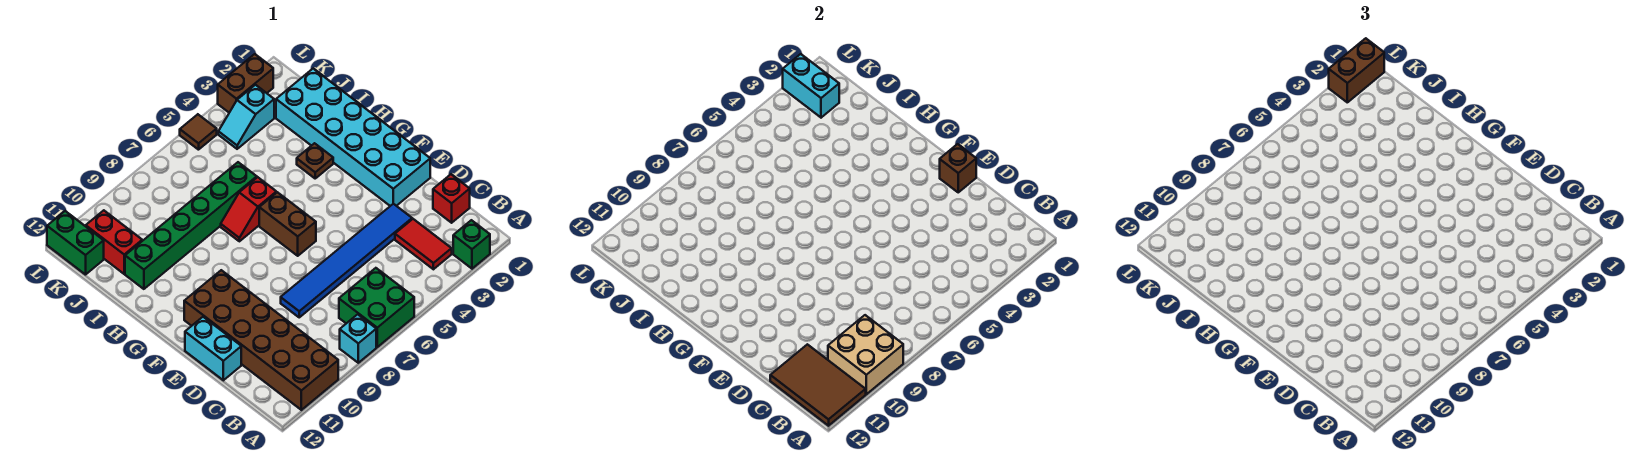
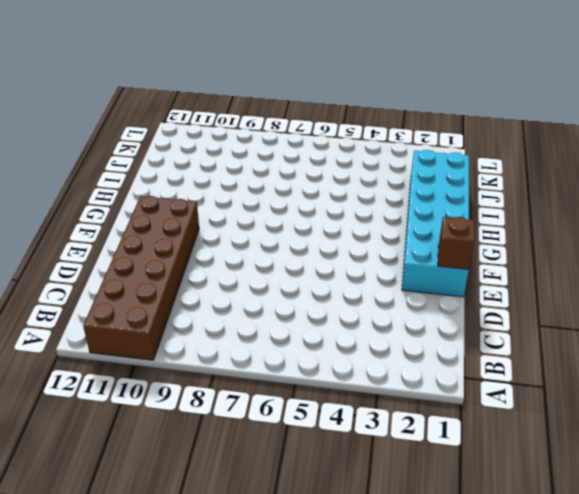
none -> green brick A2 level 1
none -> green brick A6:B7 level 1
none -> cyan brick A8 level 1

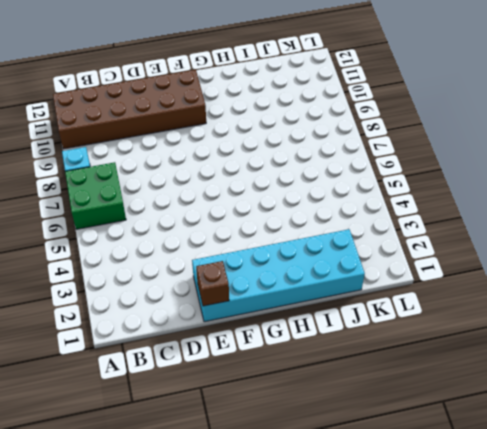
none -> green brick A2 level 1
none -> red tile B3:C3 level 1
none -> red brick C1 level 1

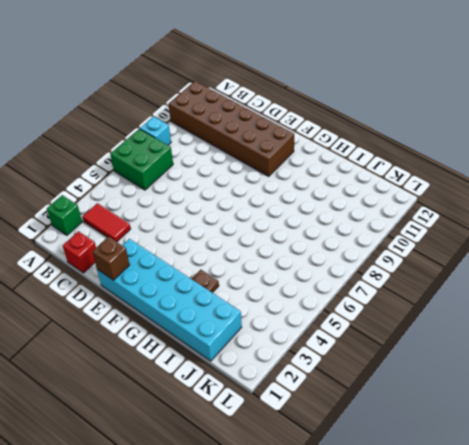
none -> blue tile D3:D8 level 1
none -> cyan brick D12:E12 level 1
none -> brown brick F6:G6 level 1

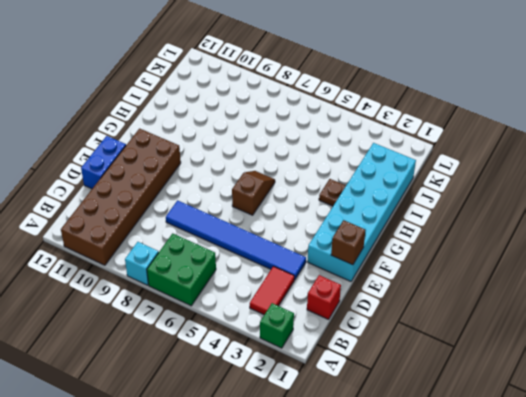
blue brick D12:E12 level 1 -> cyan brick D12:E12 level 1
brown slope F6:G6 level 1 top F -> brown brick F6:G6 level 1
none -> red slope H6:H7 level 1 top 6
none -> green brick I6:I11 level 1
none -> red brick J11:K11 level 1

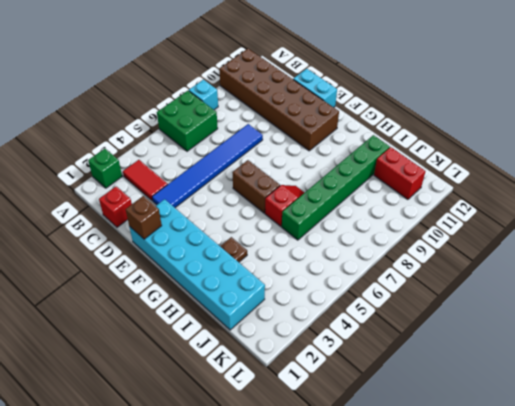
none -> cyan slope K3:K4 level 1 top 3
none -> green brick K12:L12 level 1
none -> brown brick L2:L3 level 1

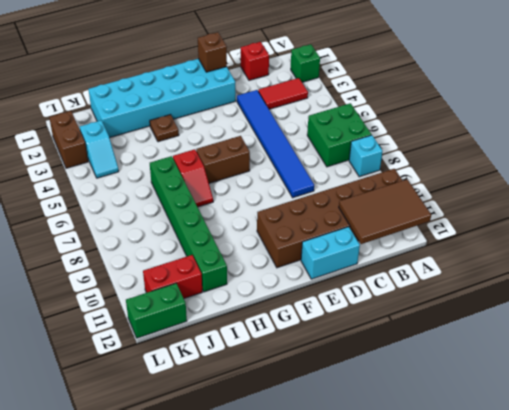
none -> brown tile L5 level 1
none -> tan brick A9:B10 level 2
none -> cyan brick K2:L2 level 2

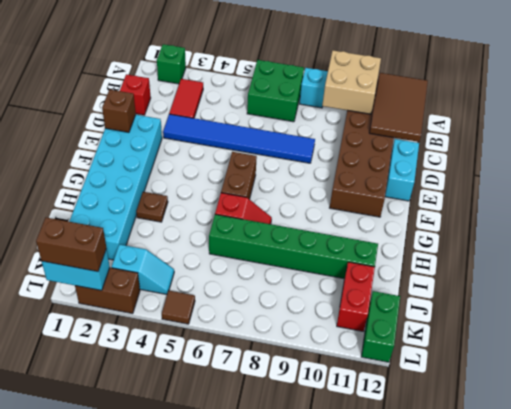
cyan brick L1:L2 level 2 -> cyan brick K2:L2 level 2

